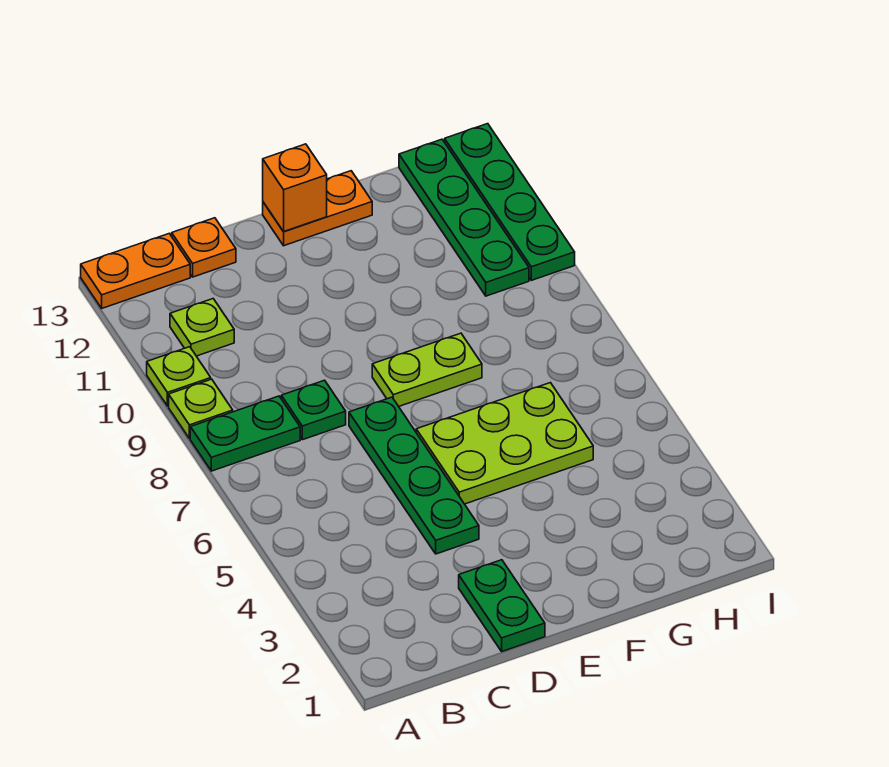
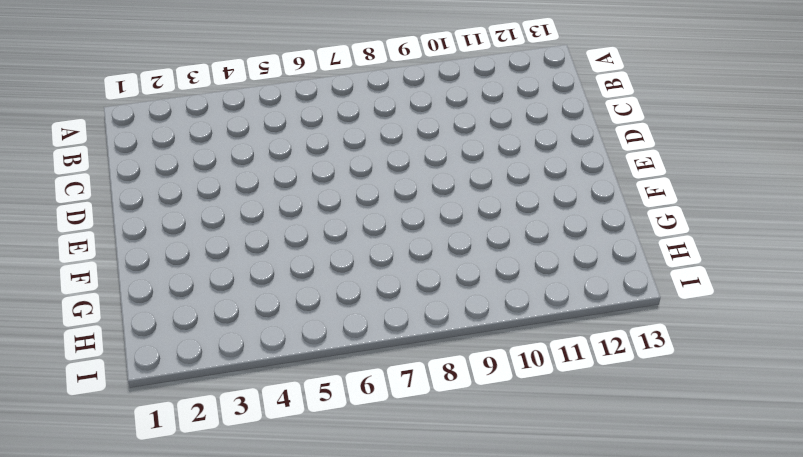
none -> green plate A8:B8 level 1
none -> lime plate A9 level 1
none -> lime plate A10 level 1

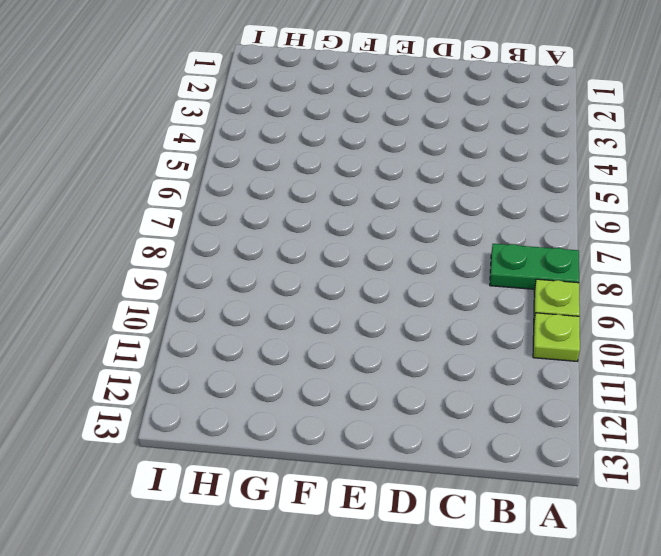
none -> orange plate A13:B13 level 1
none -> lime plate B11 level 1
none -> green plate C8 level 1

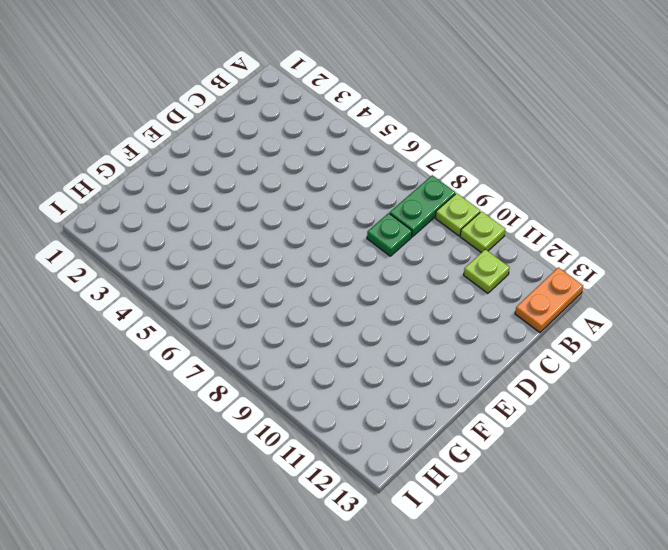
none -> orange plate C13 level 1
none -> green plate D1:D2 level 1
none -> green plate D4:D7 level 1

